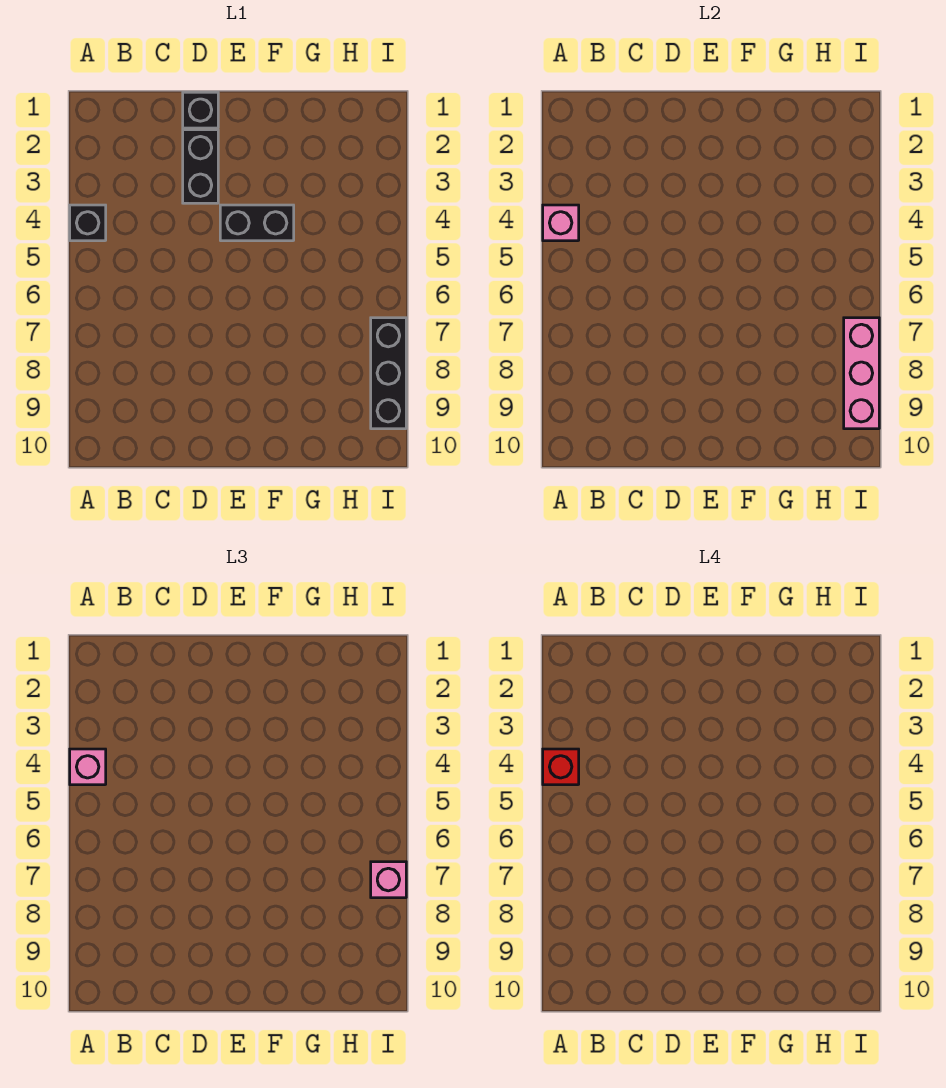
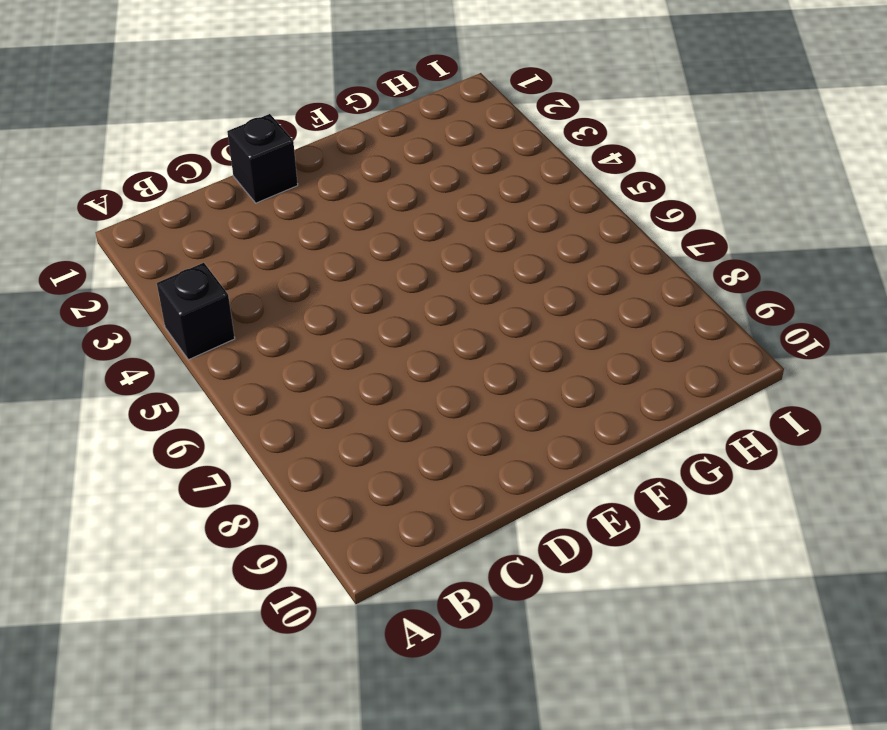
none -> black brick D2:D3 level 1
none -> black brick E4:F4 level 1

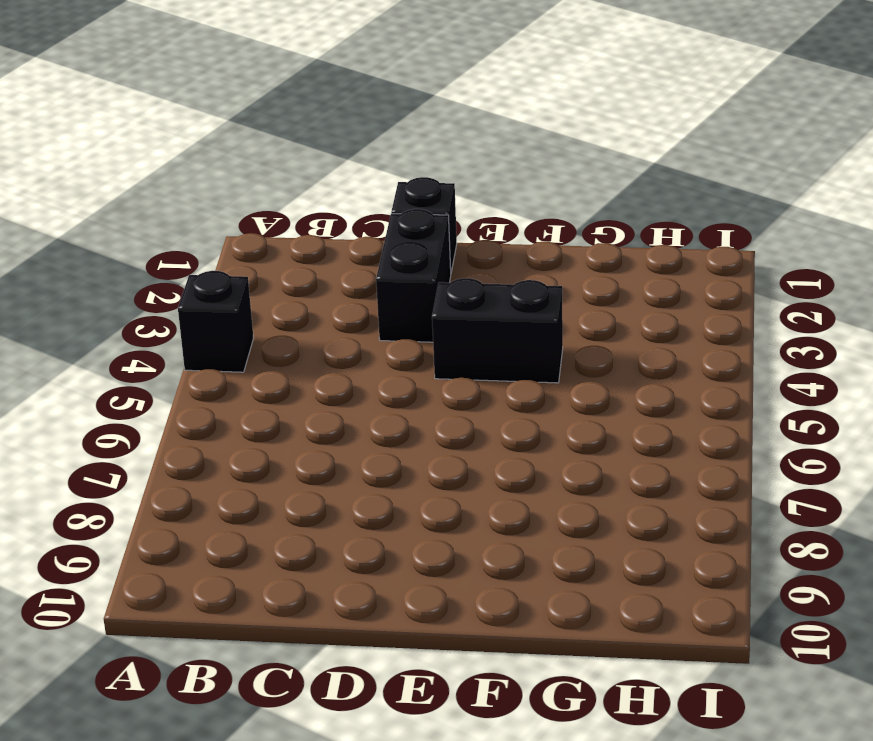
none -> black brick I7:I9 level 1
none -> pink brick A4 level 2

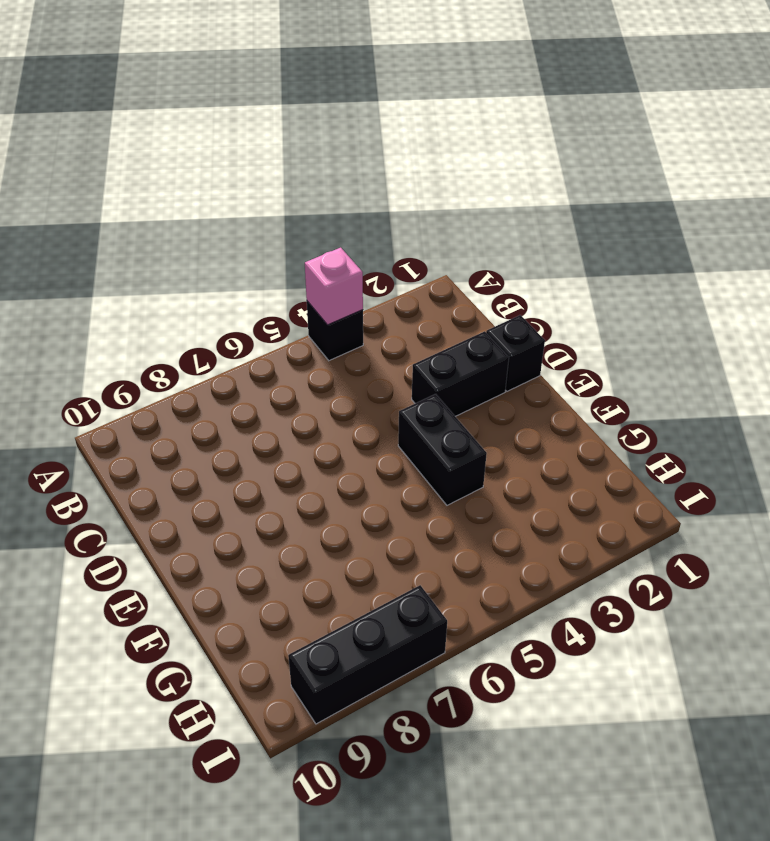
none -> pink brick I7:I9 level 2
none -> pink brick A4 level 3

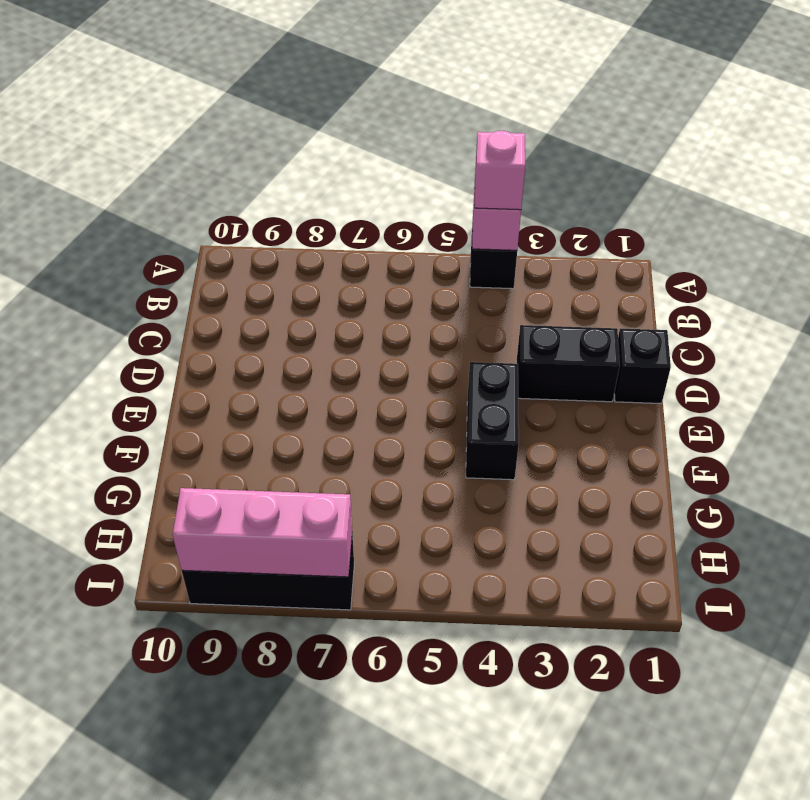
none -> pink brick I7 level 3
none -> red brick A4 level 4

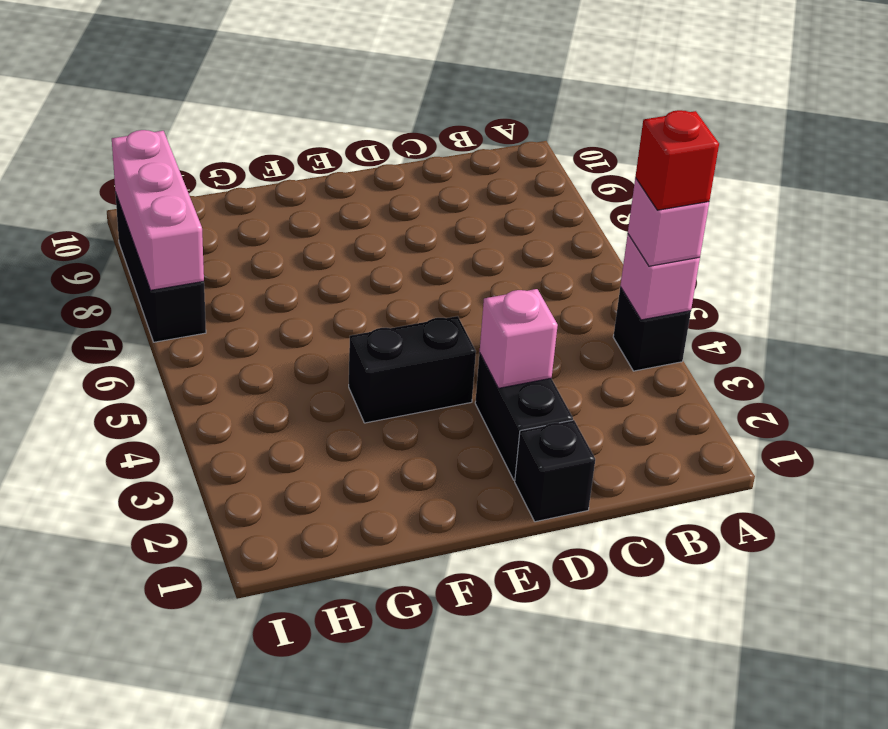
pink brick D3 level 2 -> pink brick I7 level 3

